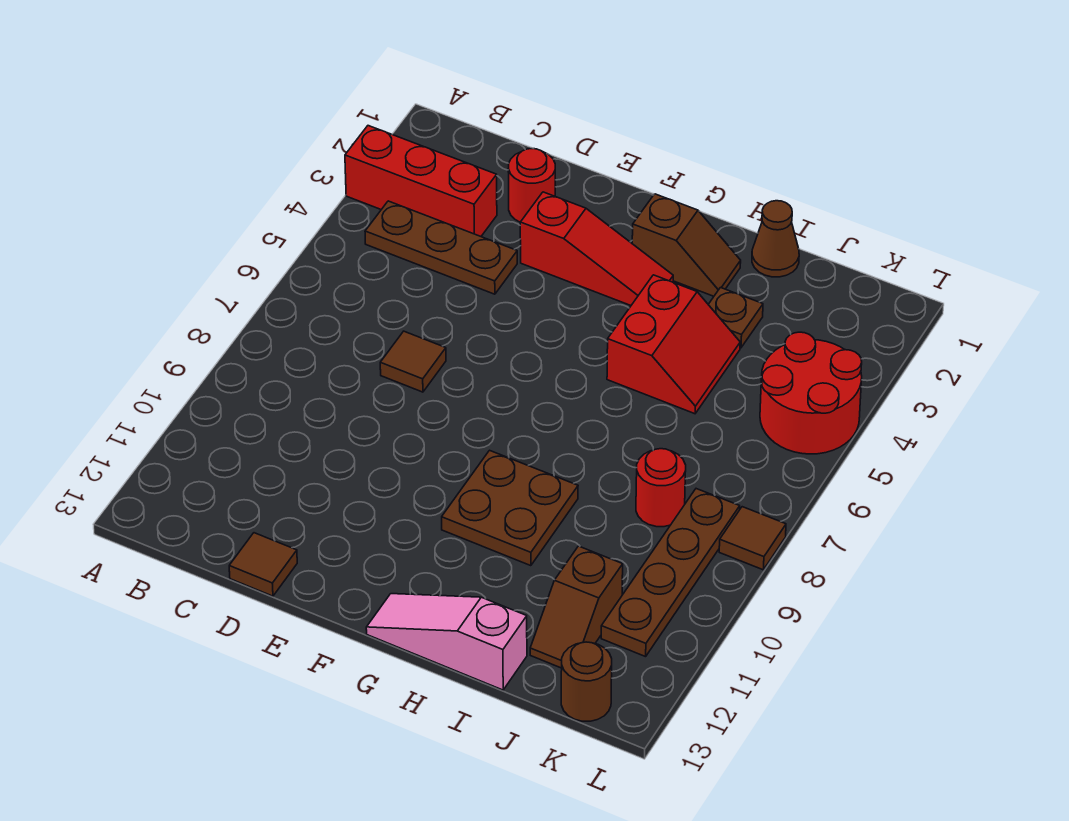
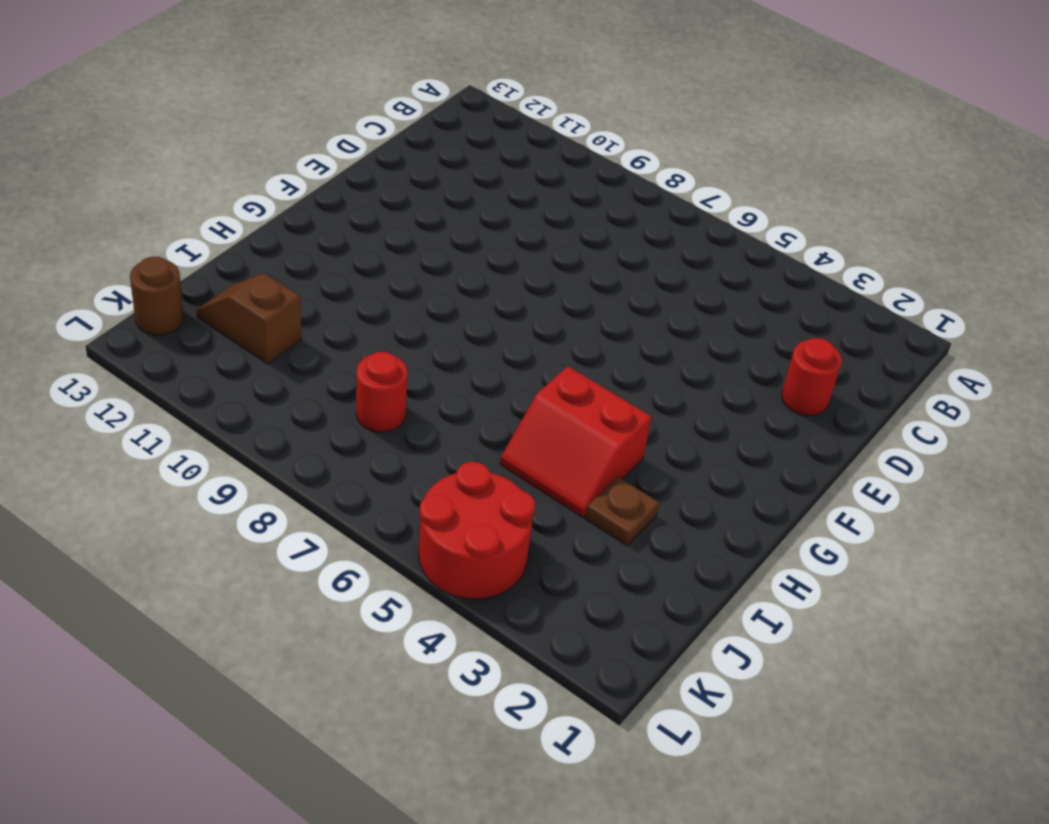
none -> red brick A3:C3 level 1
none -> brown plate B4:D4 level 1
none -> brown tile D7 level 1

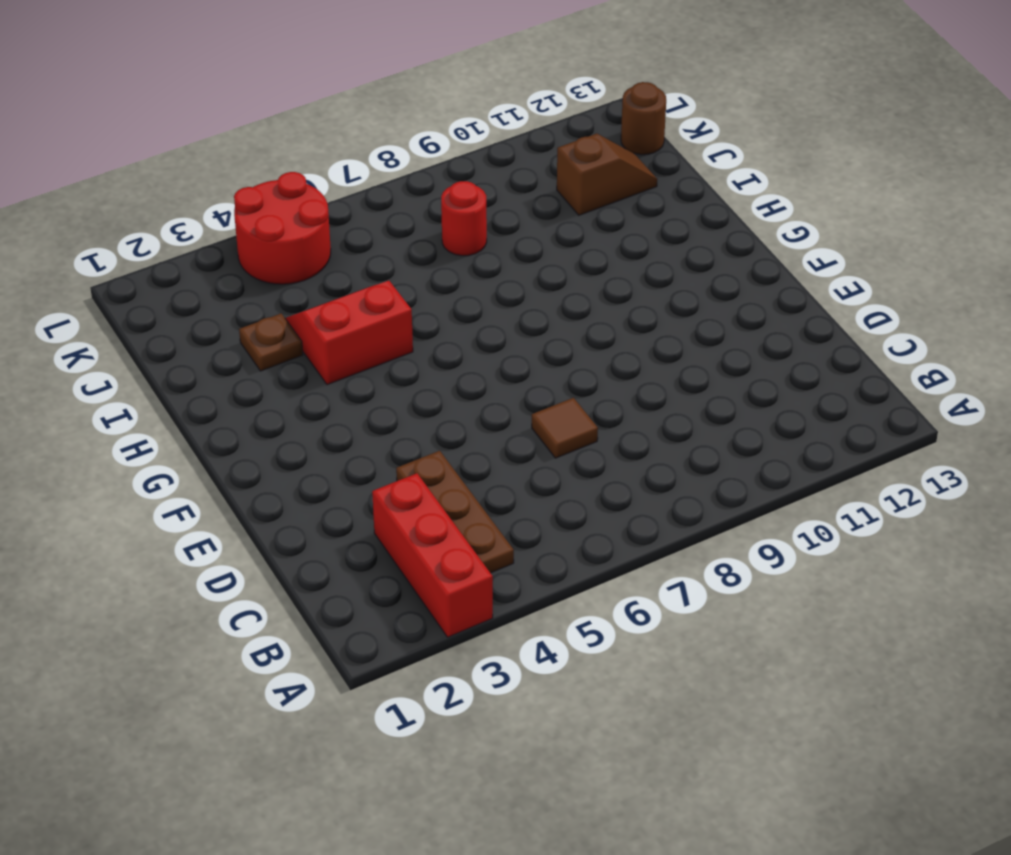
none -> red round brick D2 level 1
none -> brown tile D13 level 1
none -> red slope E3:G3 level 1 top E

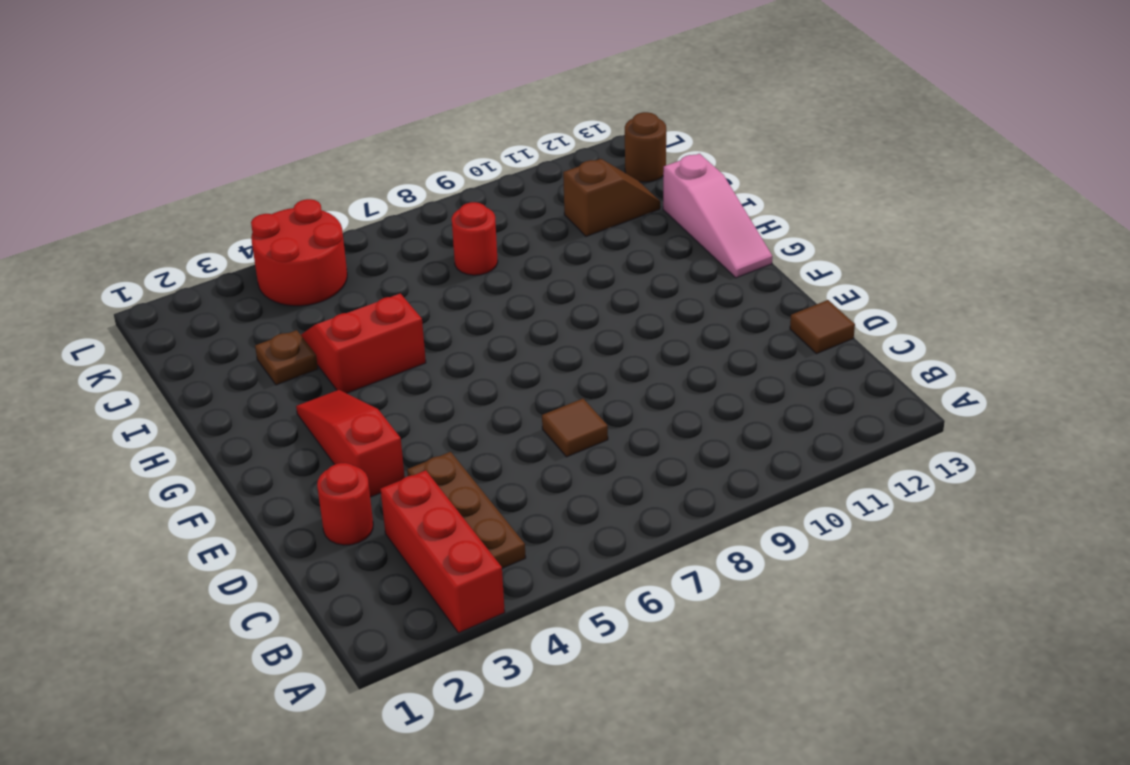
none -> brown slope G2:H2 level 1 top G
none -> brown plate G9:H10 level 1
none -> brown cone I1 level 1

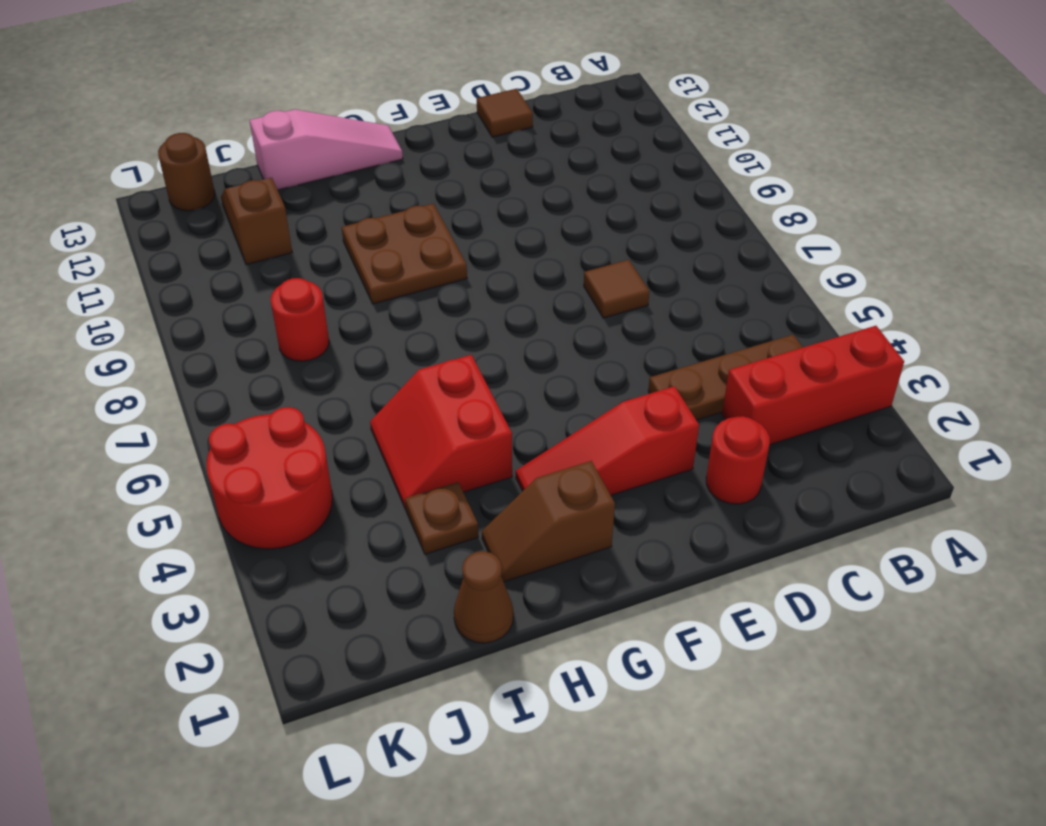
none -> brown plate K8:K11 level 1
none -> brown tile L8 level 1

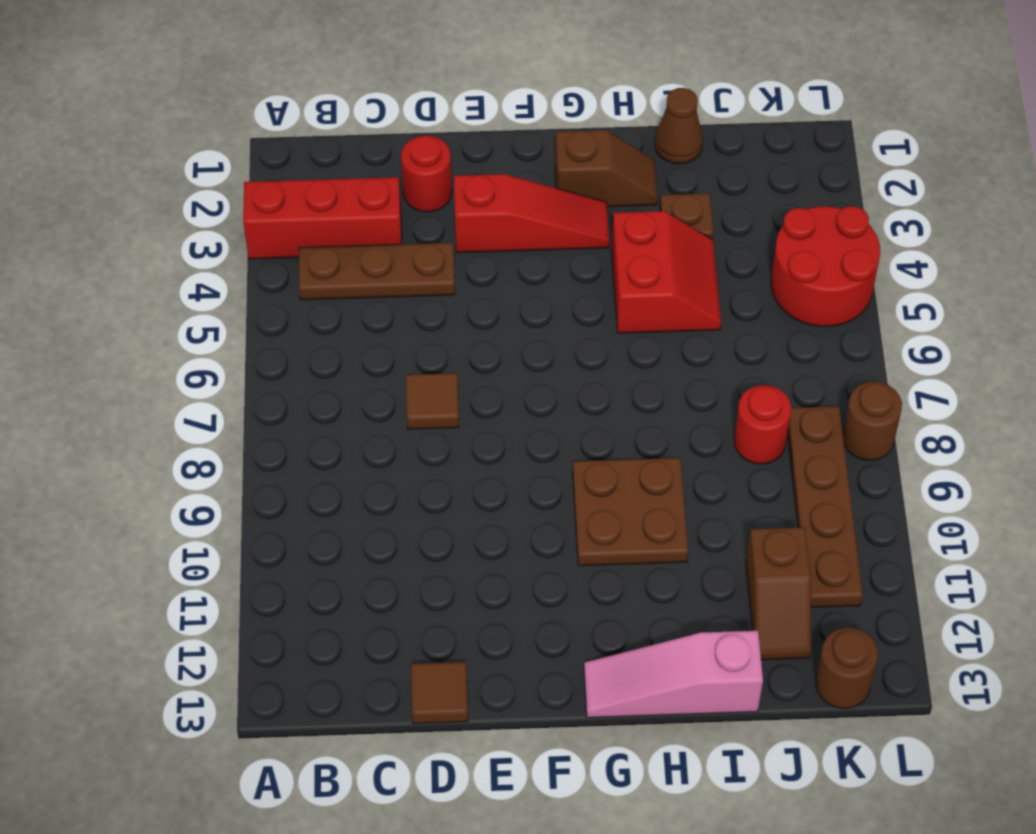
brown round brick L8 level 1 -> brown tile L8 level 1

